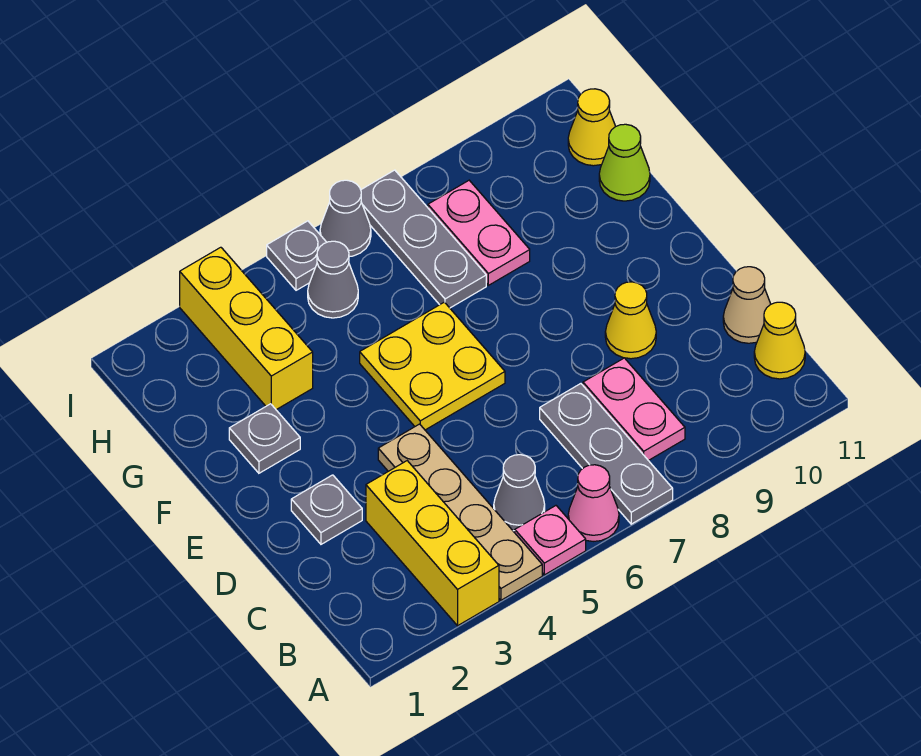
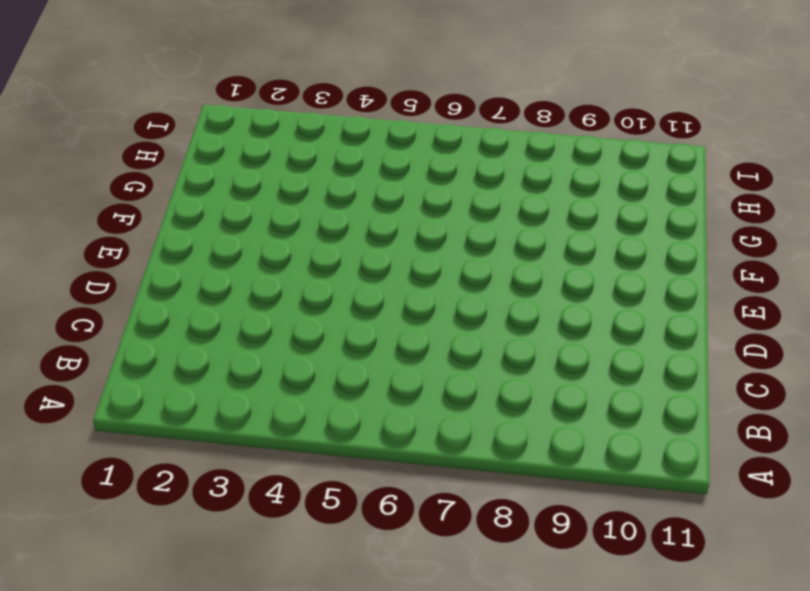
none -> yellow brick A3:C3 level 1
none -> tan plate A4:D4 level 1
none -> pink plate A5 level 1

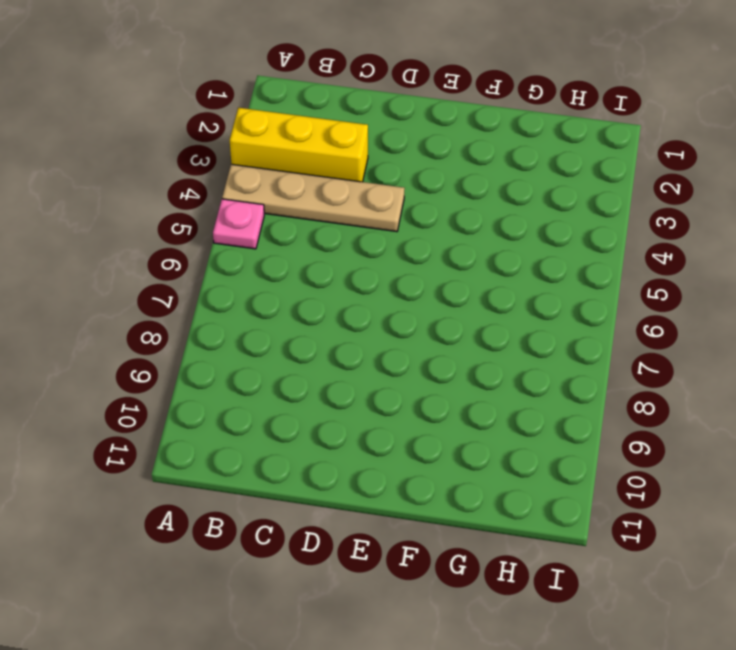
none -> pink cone A6 level 1
none -> grey plate A7:C7 level 1
none -> grey cone B5 level 1

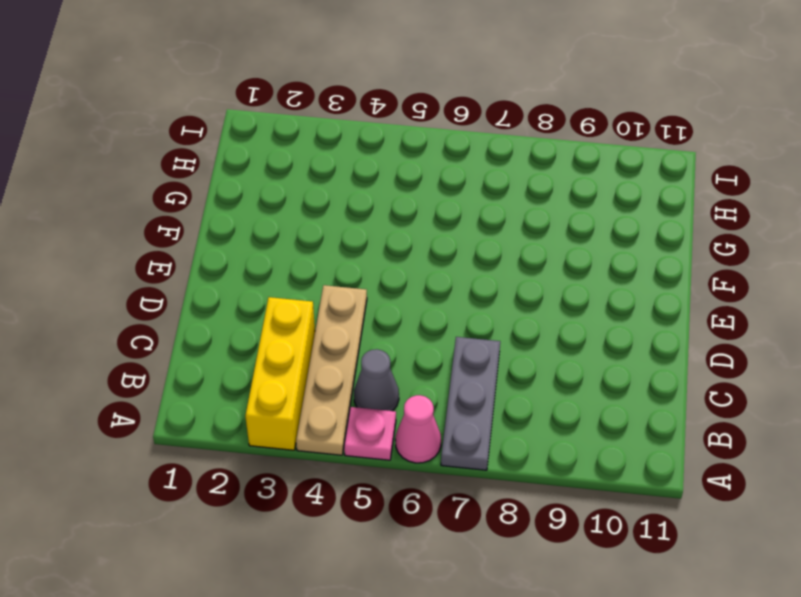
none -> pink plate B8:C8 level 1
none -> yellow cone B11 level 1
none -> tan cone C11 level 1

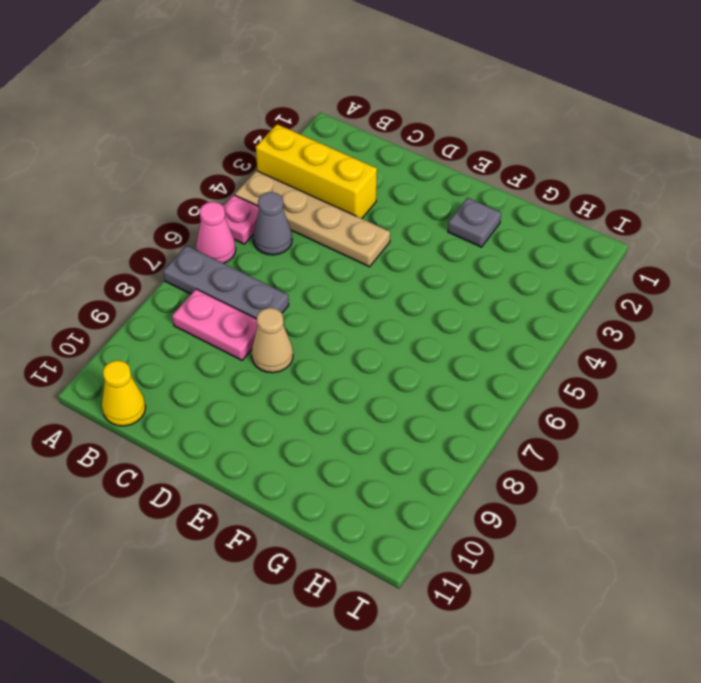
tan cone D8 level 1 -> tan cone C11 level 1
none -> grey plate D2 level 1
none -> yellow cone D9 level 1
none -> yellow plate E5:F6 level 1

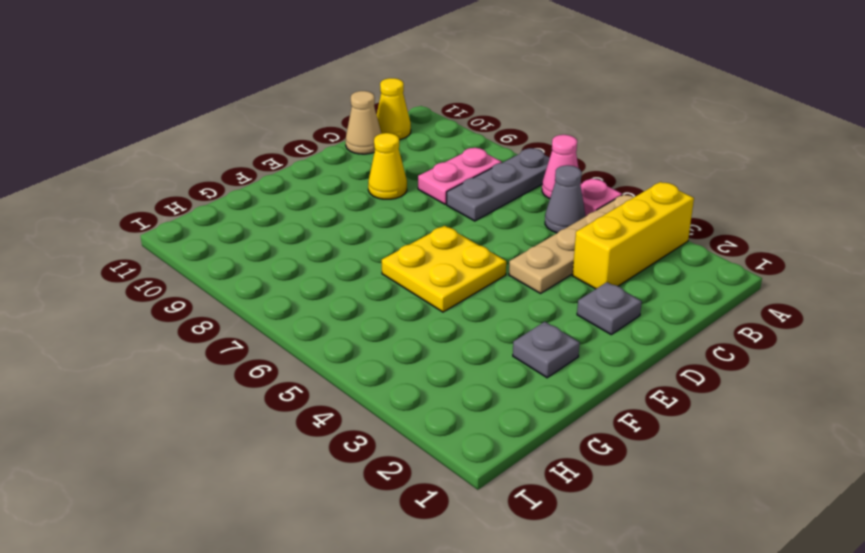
none -> yellow brick G3:I3 level 1
none -> grey plate G7:I7 level 1
none -> pink plate G8:H8 level 1

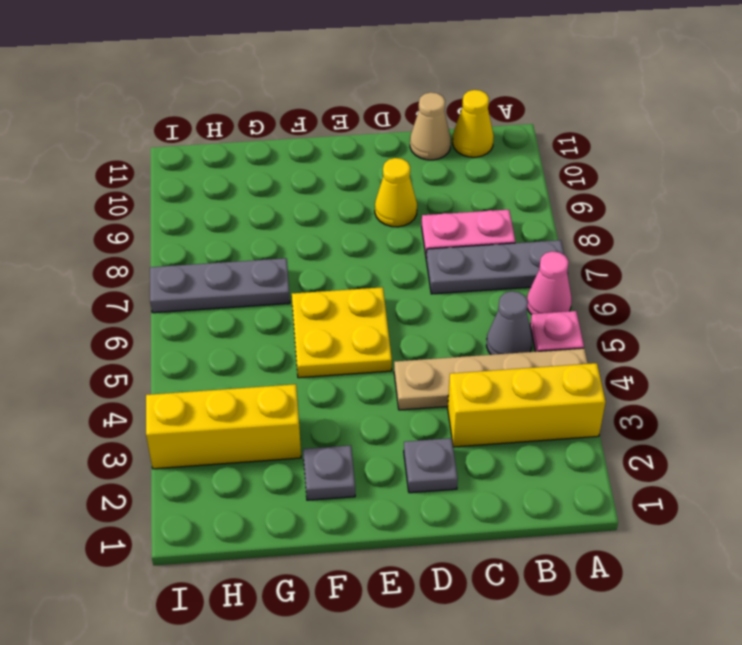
none -> pink plate G8:H8 level 1
none -> lime cone G11 level 1
none -> grey cone H5 level 1

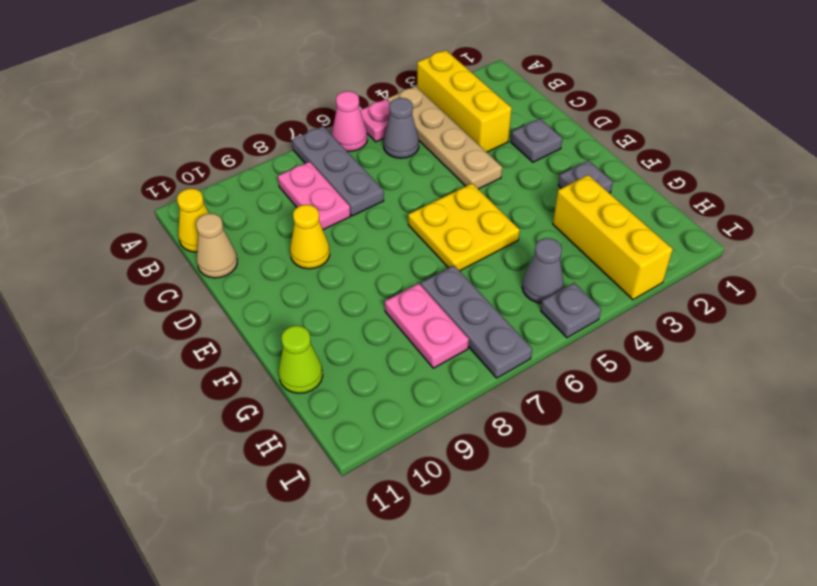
none -> yellow cone H11 level 1
none -> grey cone I6 level 1

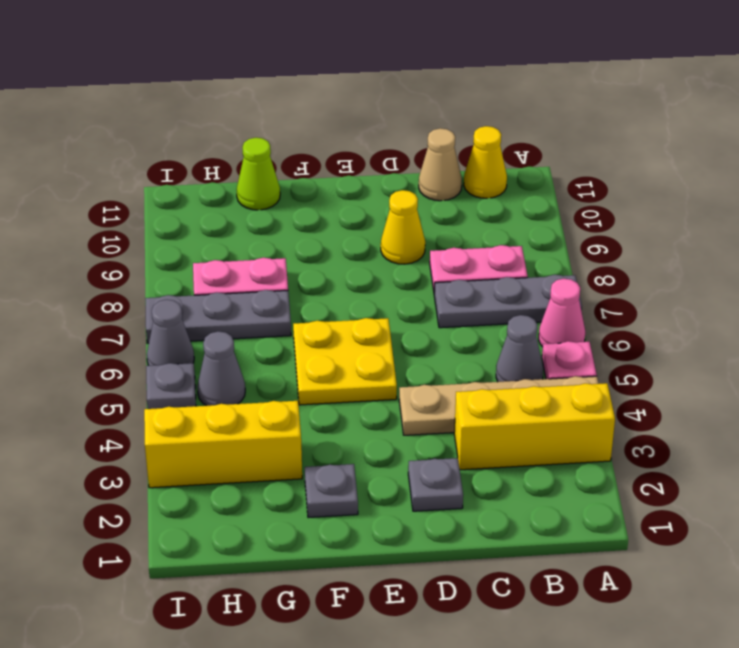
none -> yellow cone H11 level 1

